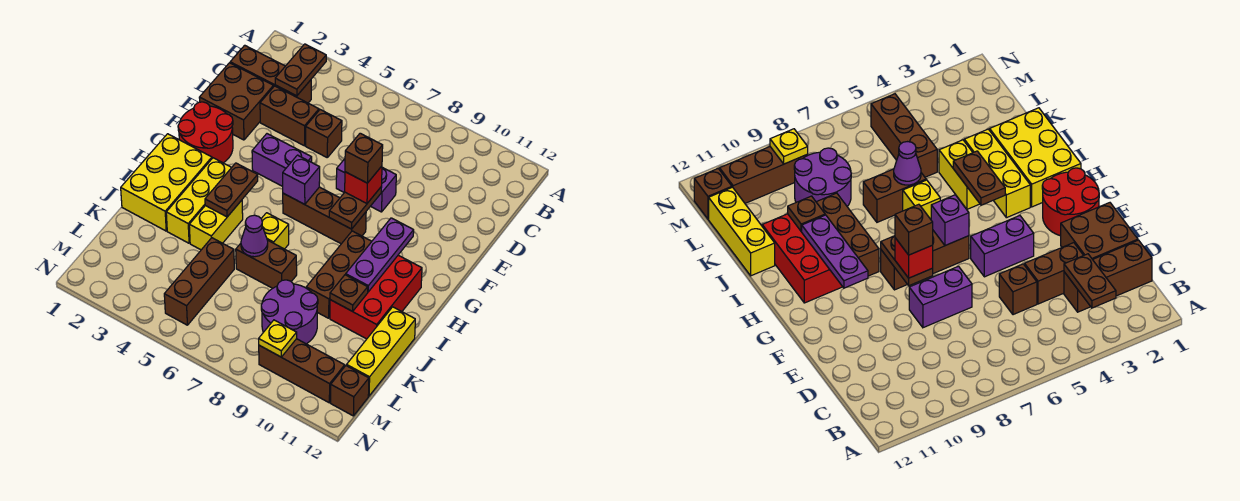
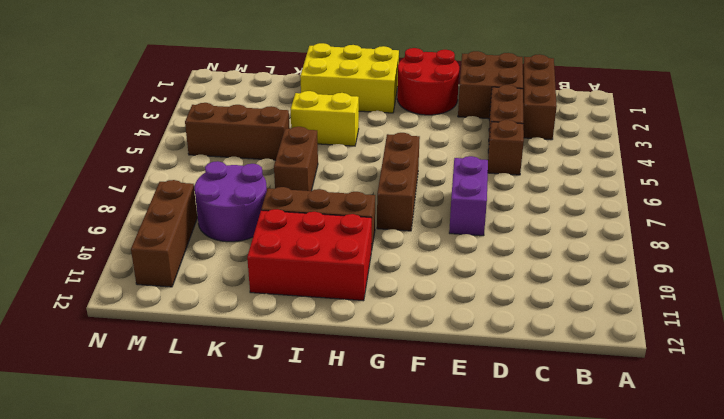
none -> purple brick F4:F5 level 1
none -> yellow brick H3:J3 level 1
none -> yellow brick I6 level 1
none -> yellow brick J12:L12 level 1

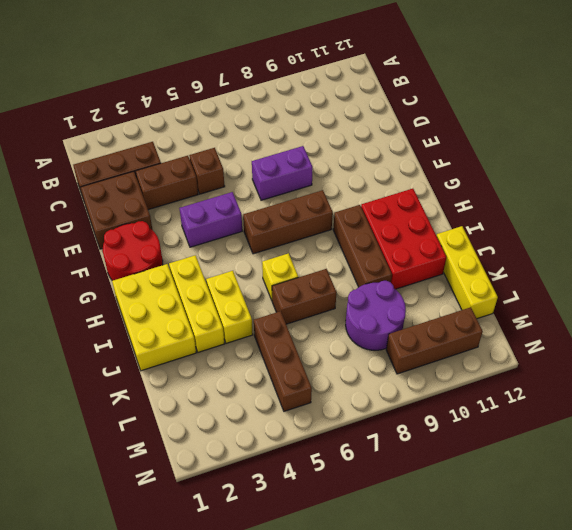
none -> brown brick M12 level 1
none -> brown plate B3:C3 level 2
none -> brown plate F8:G8 level 2
none -> purple brick G6 level 2

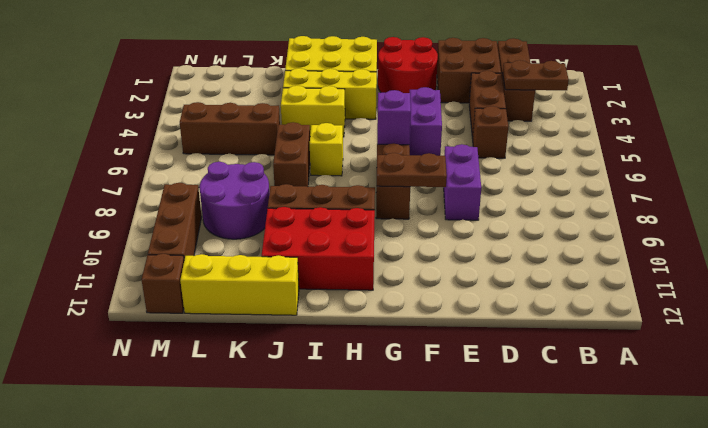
none -> purple plate G10:I10 level 2
none -> brown plate H4:I4 level 2
none -> purple cone J6 level 2
none -> brown plate J10 level 2

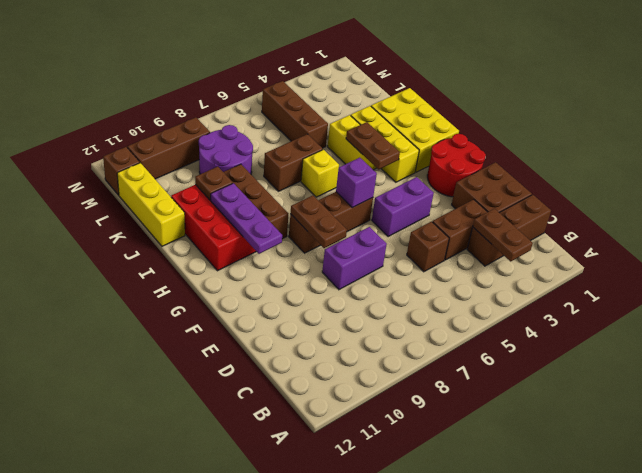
none -> purple cone J6 level 2
none -> yellow plate M9 level 2
none -> red brick F8 level 3
none -> brown brick F8 level 4

